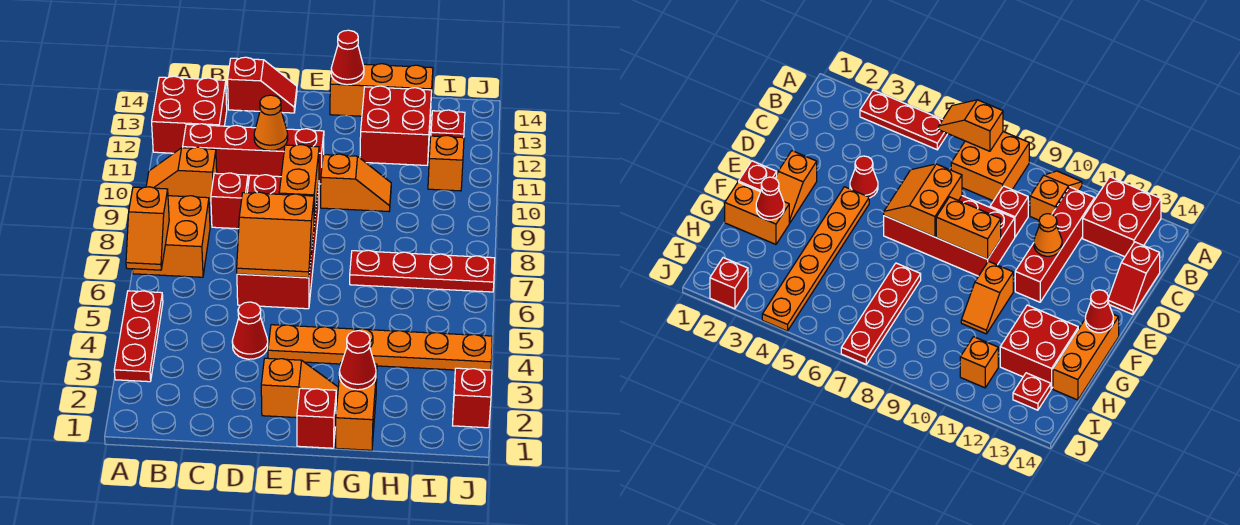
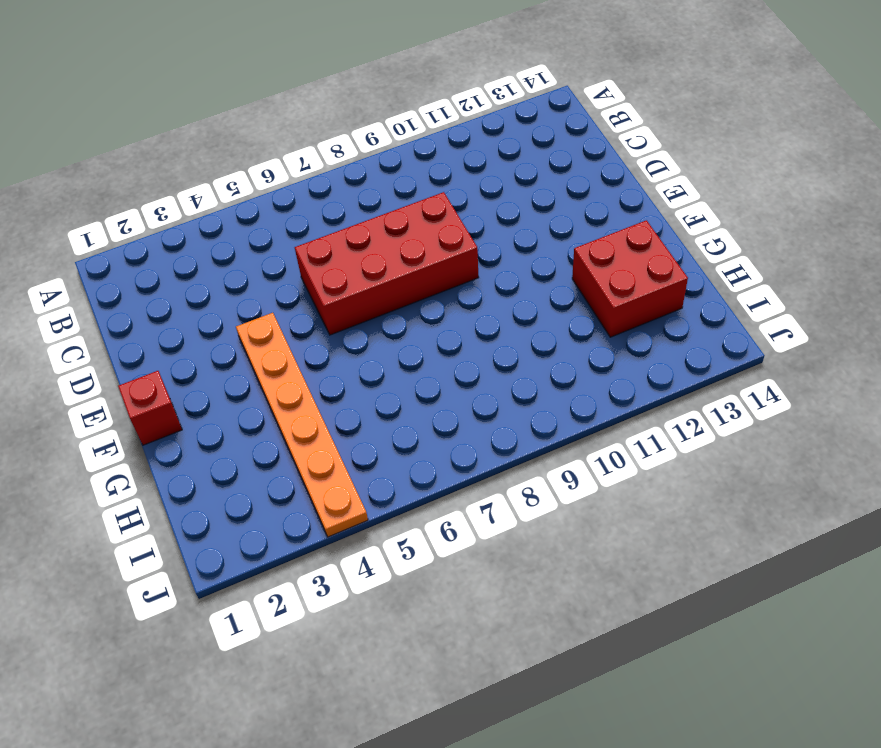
none -> red plate A3:A5 level 1
none -> orange brick A7:B8 level 1
none -> orange slope A10:B10 level 1 top B

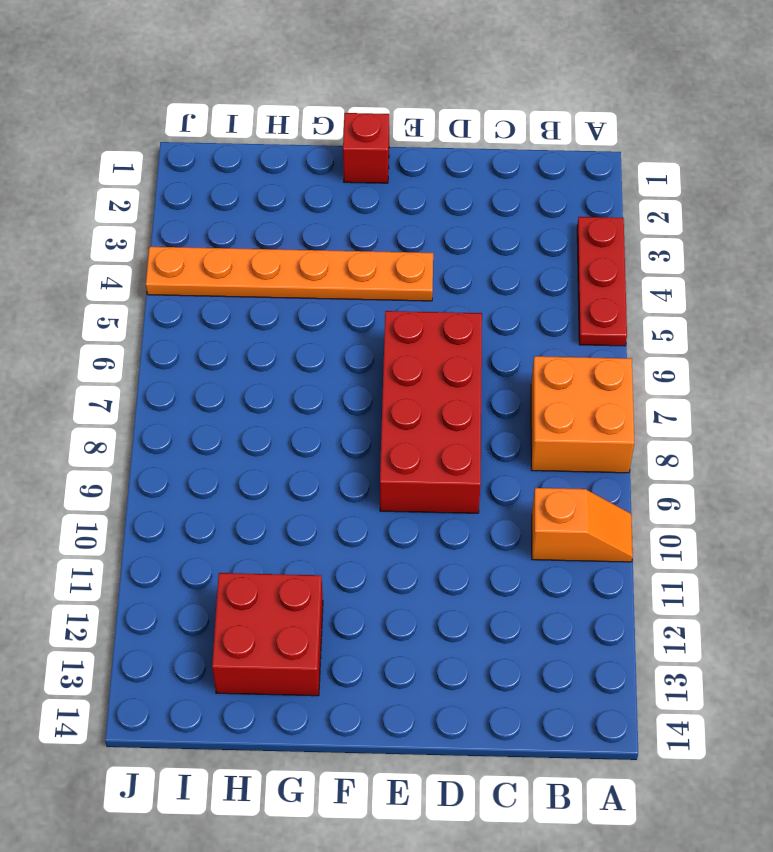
none -> red brick A12:B13 level 1
none -> red brick B11:E11 level 1
none -> red brick C9 level 1

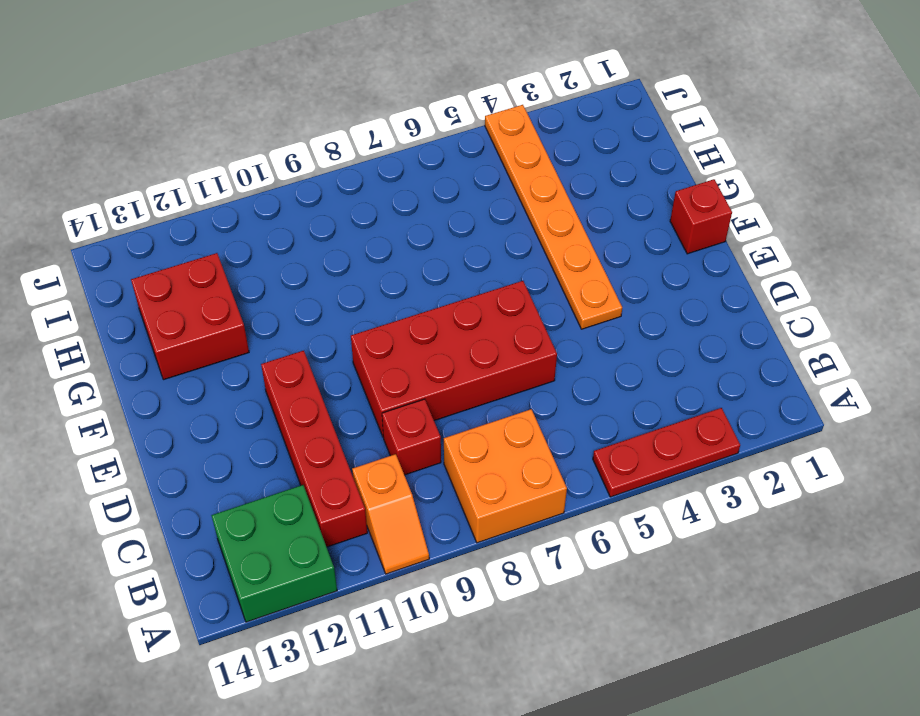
green brick A12:B13 level 1 -> red brick A12:B13 level 1
none -> red slope C14:D14 level 1 top C
none -> red cone D4 level 1
none -> orange slope E2:F2 level 1 top E

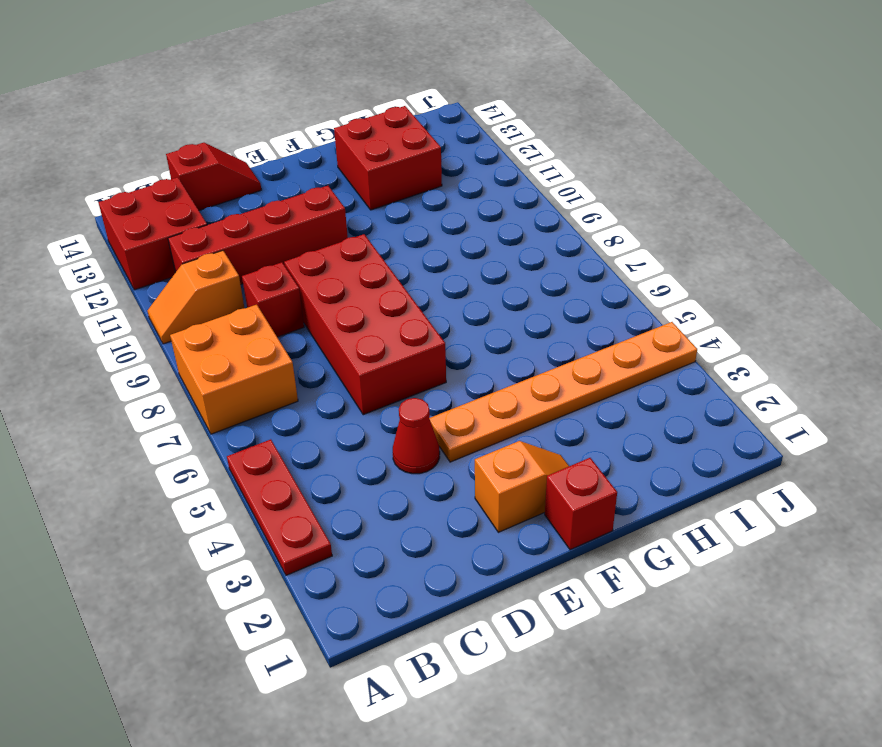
none -> orange slope F10:G10 level 1 top F
none -> orange brick F14:H14 level 1
none -> orange brick G1:G2 level 1

